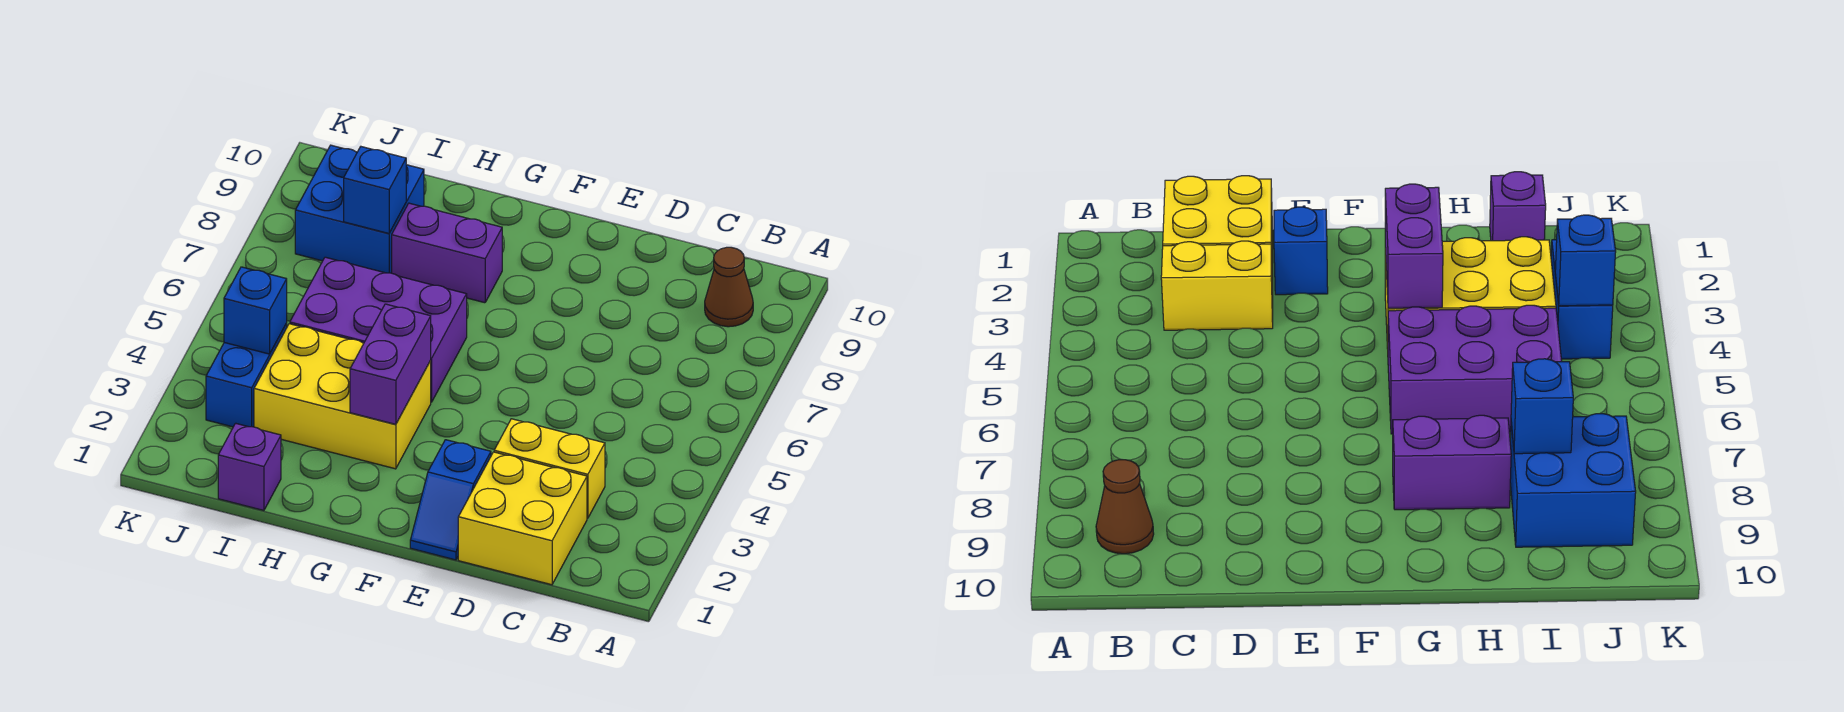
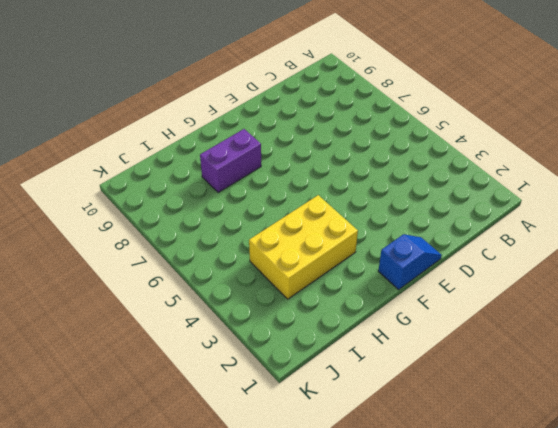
blue slope E1:F1 level 1 top F -> blue slope E1:E2 level 1 top 2
none -> brown cone B9 level 1
none -> yellow brick C1:D2 level 1
none -> yellow brick C3:D3 level 1

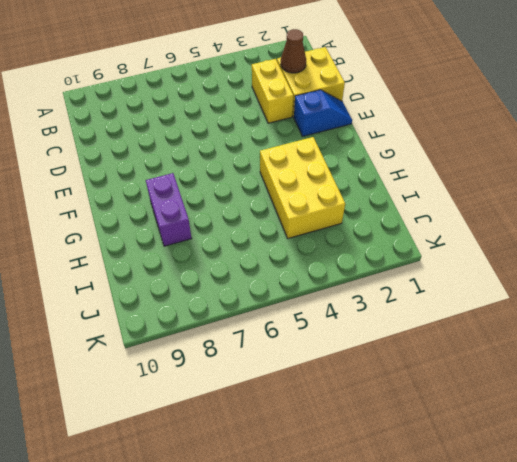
brown cone C2 level 2 -> brown cone B9 level 1
none -> purple brick G5:I6 level 1
none -> purple brick I1 level 1
none -> blue brick I8:J9 level 1

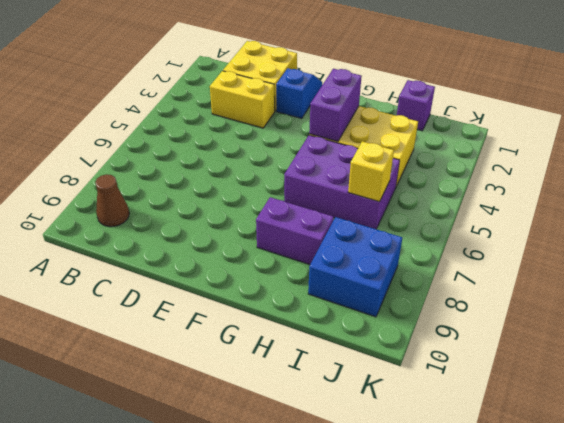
yellow brick I6 level 2 -> none
none -> blue brick J3:J4 level 1
none -> blue brick I8 level 2
none -> blue brick J4 level 2

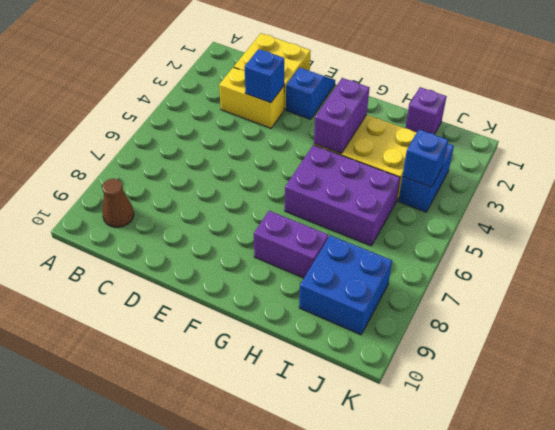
blue brick D3 level 2 -> blue brick I8 level 2

